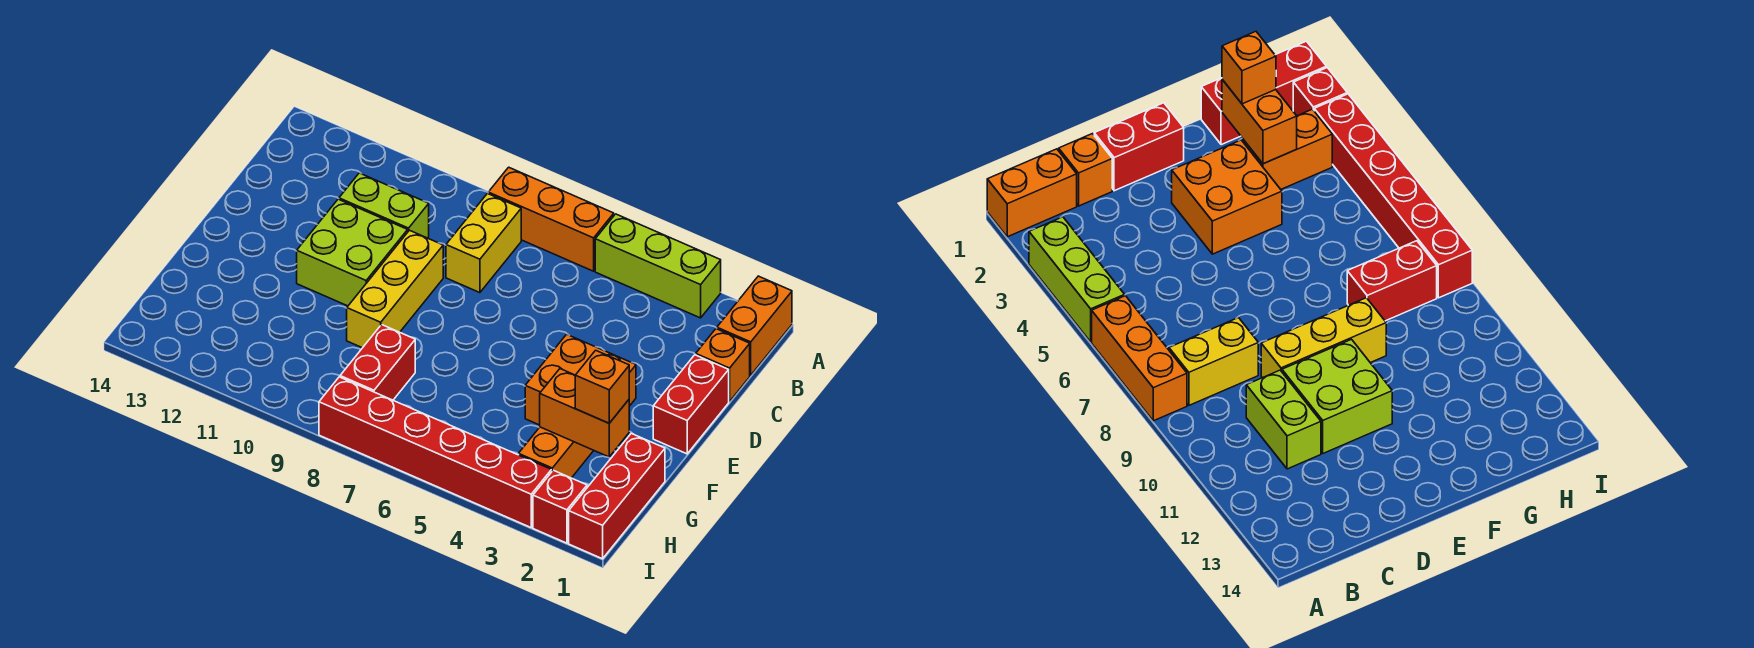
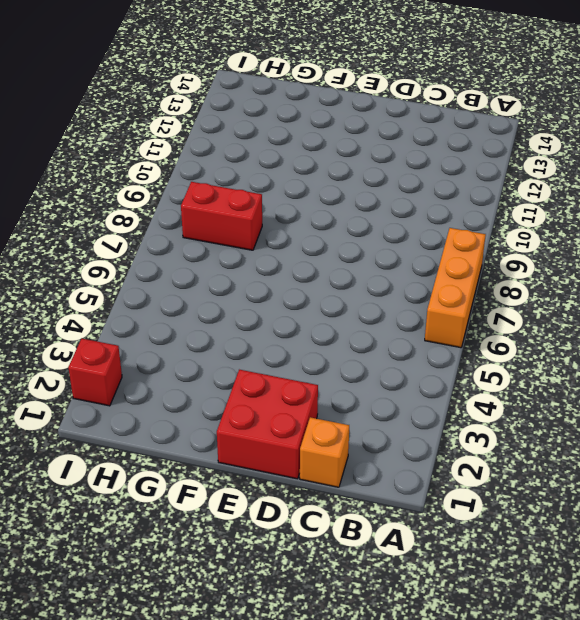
red brick D1:E2 level 1 -> red brick D1:E1 level 1
none -> orange brick A1:B1 level 1
none -> lime brick A3:A5 level 1
none -> yellow brick B8:C8 level 1

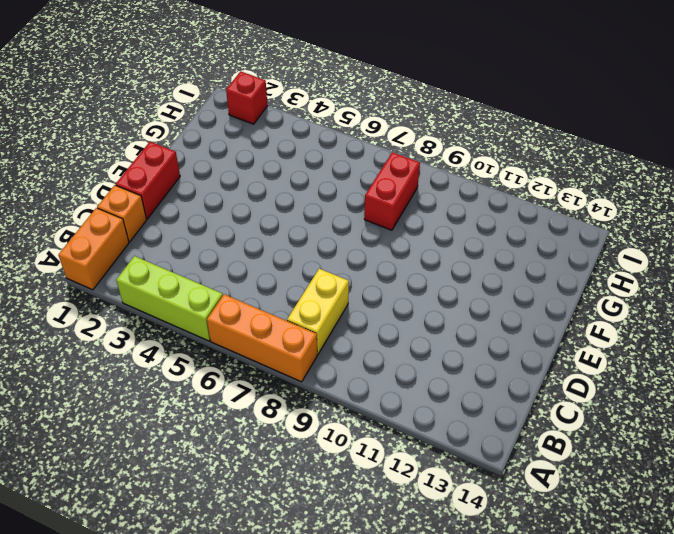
none -> lime brick C10:C11 level 1
none -> yellow brick D9:F9 level 1
none -> lime brick D10:E11 level 1

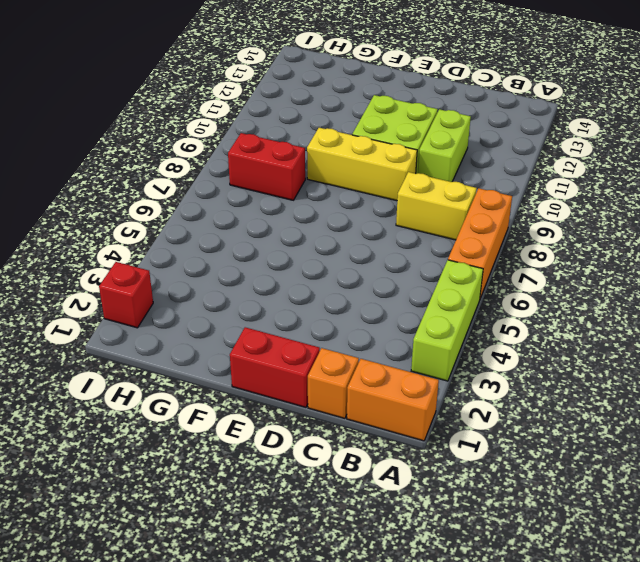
none -> orange brick E3:F4 level 1
none -> red brick G1:I1 level 1
none -> orange brick G3:H3 level 1

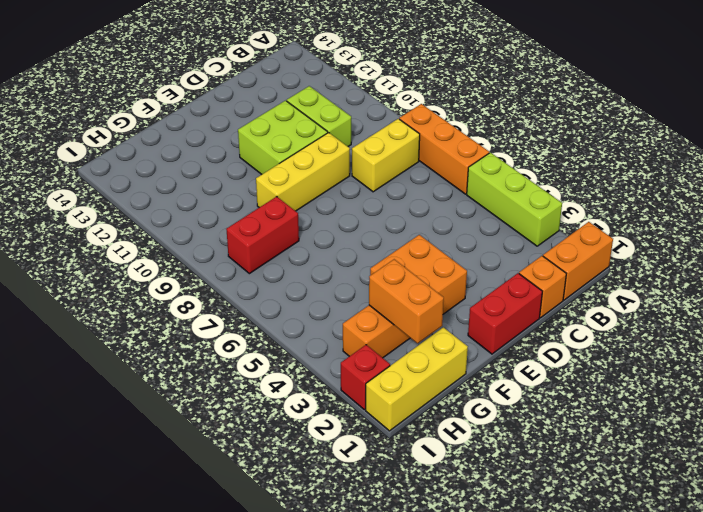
yellow brick G1:I1 level 1 -> red brick G1:I1 level 1
none -> red brick I3:I8 level 1
none -> orange brick G2 level 3

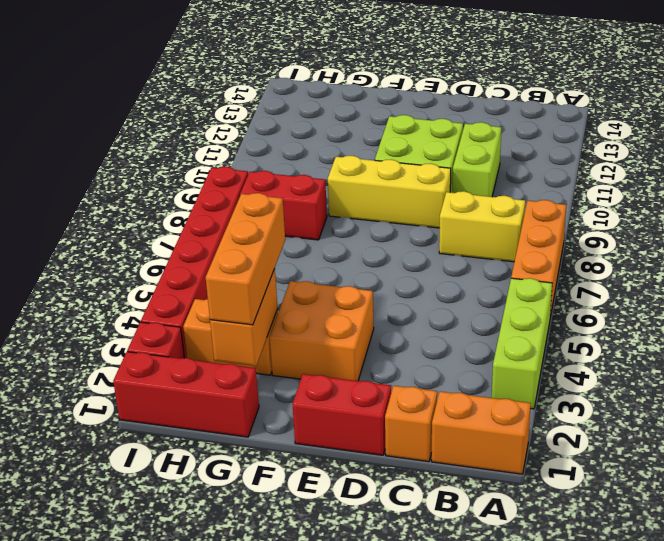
orange brick G2:G4 level 3 -> orange brick G2 level 3

